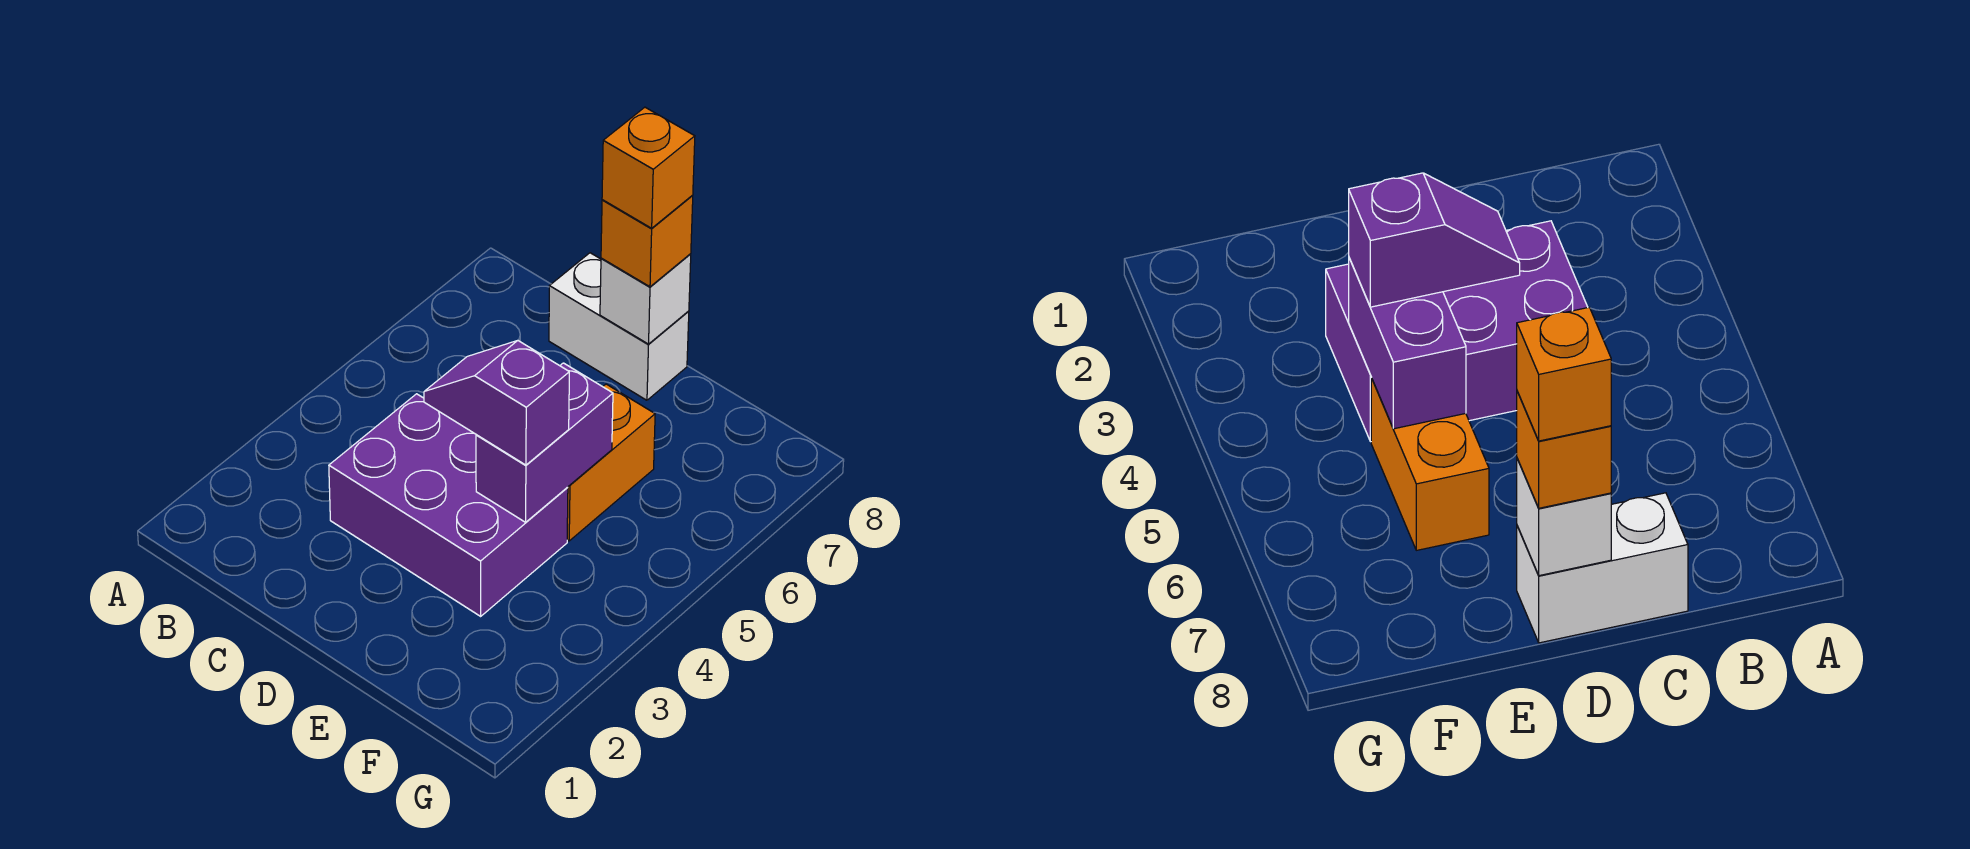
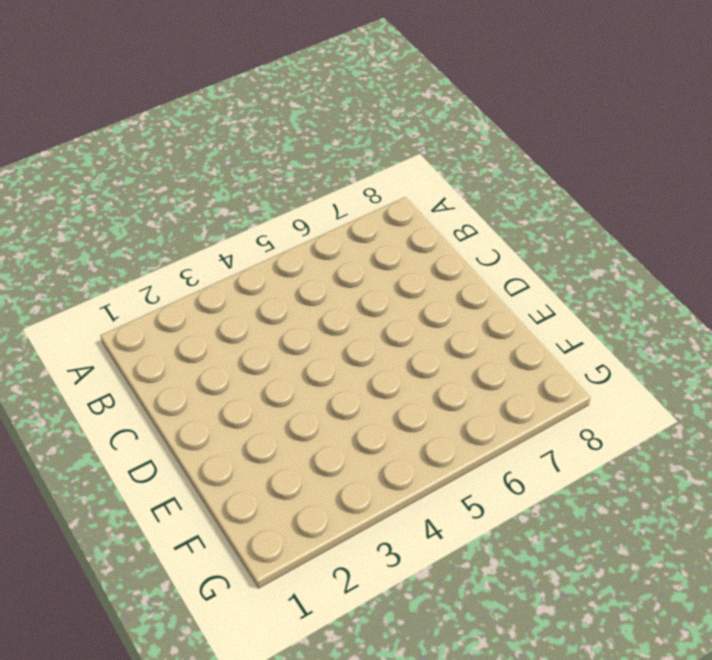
none -> purple brick C3:E4 level 1
none -> white brick C8:D8 level 1

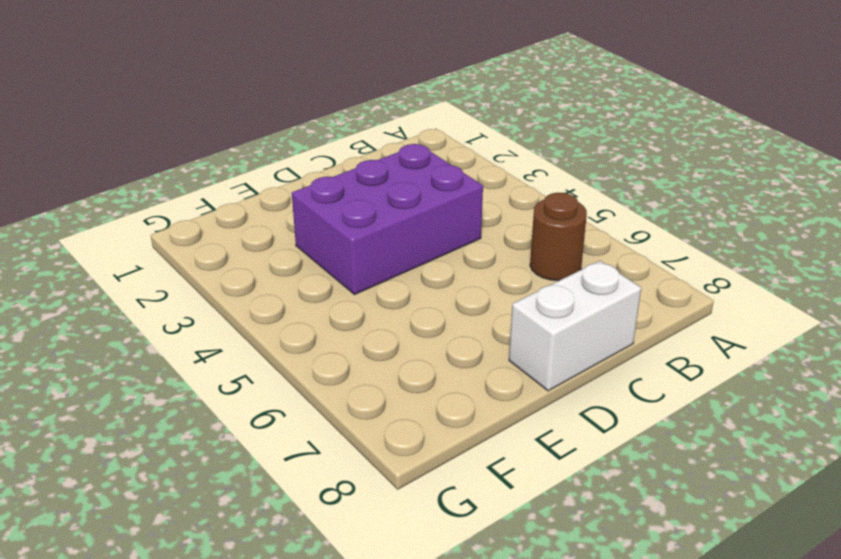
brown round brick B6 level 1 -> none
none -> orange brick E5:E6 level 1
none -> white brick D8 level 2

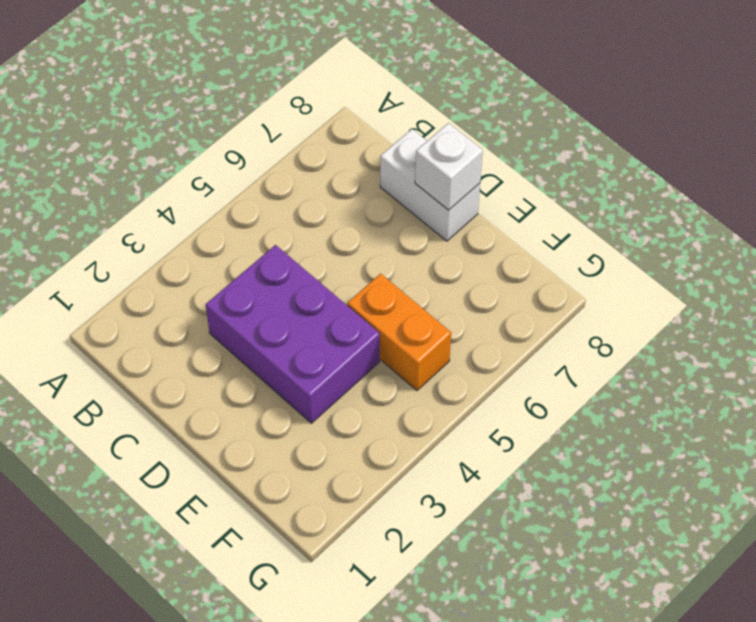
orange brick E5:F5 level 1 -> orange brick E5:E6 level 1
none -> purple brick E4:E5 level 2
none -> purple slope D4:E4 level 3 top E

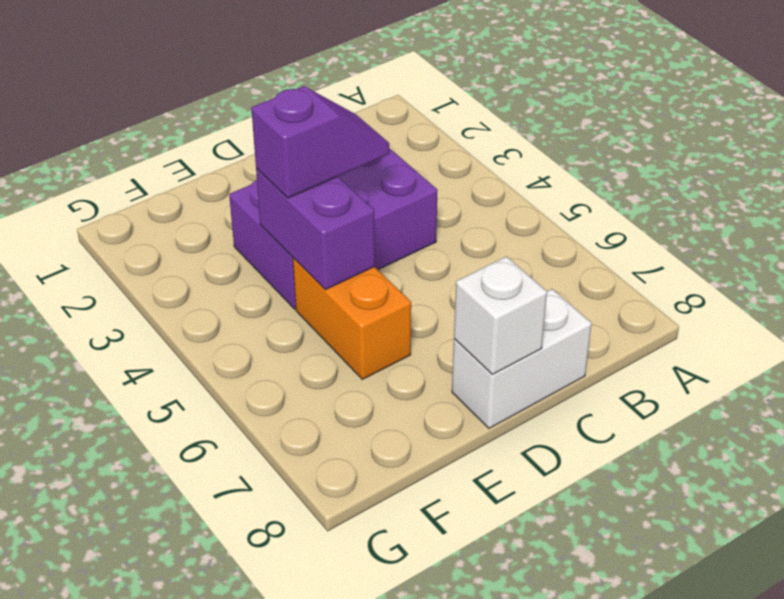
none -> orange brick D8 level 3
none -> orange brick D8 level 4

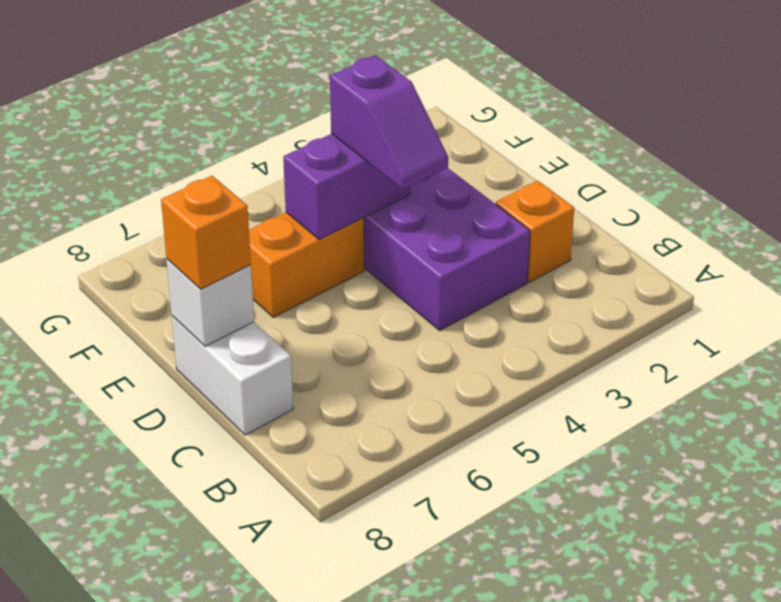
orange brick C2 level 1 -> orange brick D8 level 4

